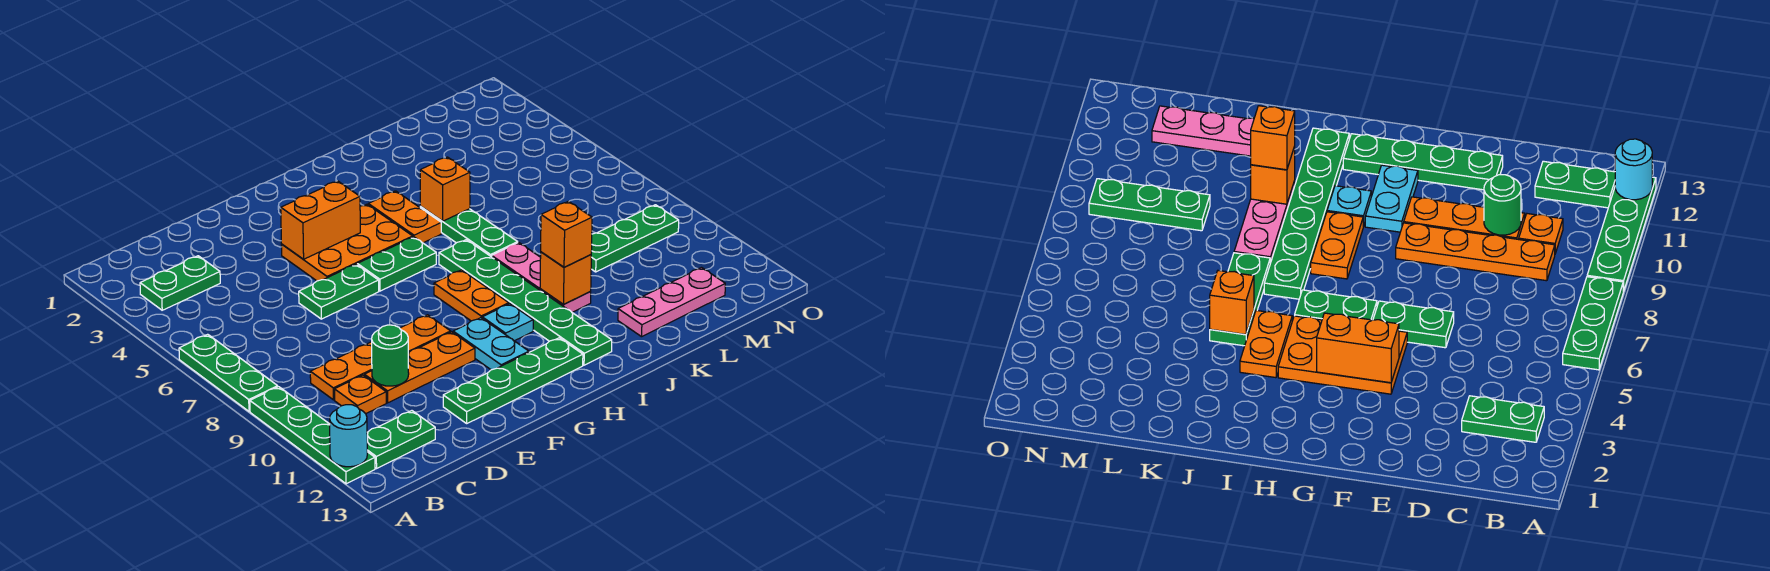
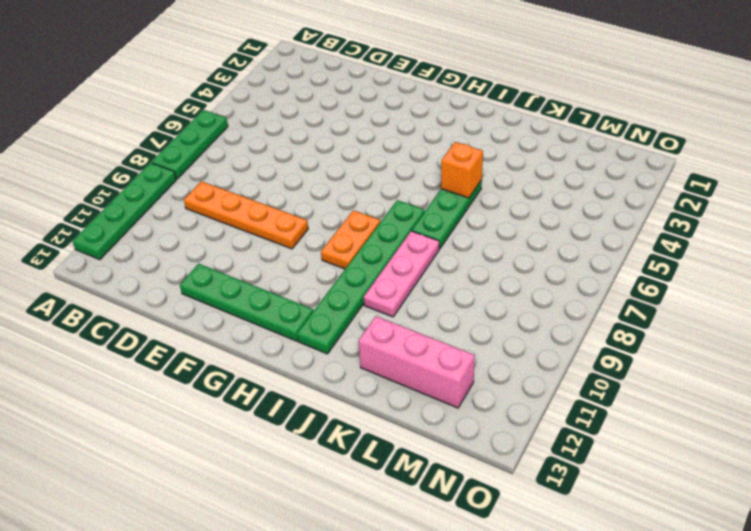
pink brick K12:M12 level 1 -> pink plate K12:M12 level 1
none -> green plate B3:C3 level 1
none -> green plate B12:C12 level 1
none -> orange plate C10 level 1

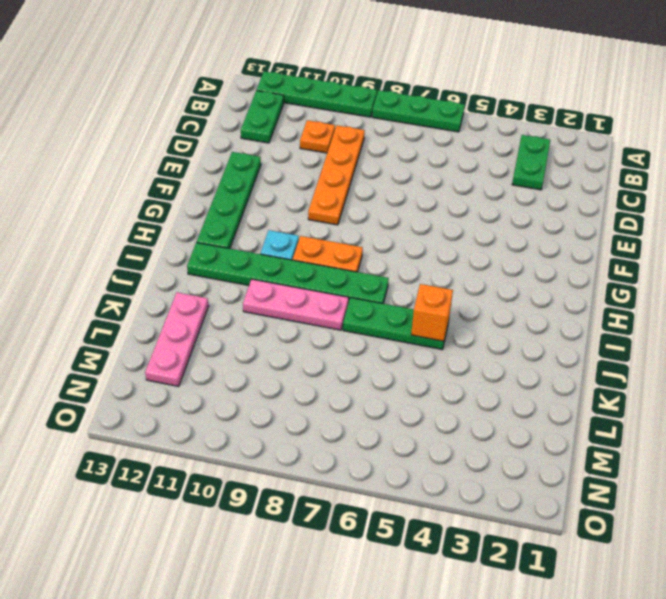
none -> orange plate D10:F10 level 1
none -> green plate E6:F6 level 1
none -> orange plate F4:H5 level 1

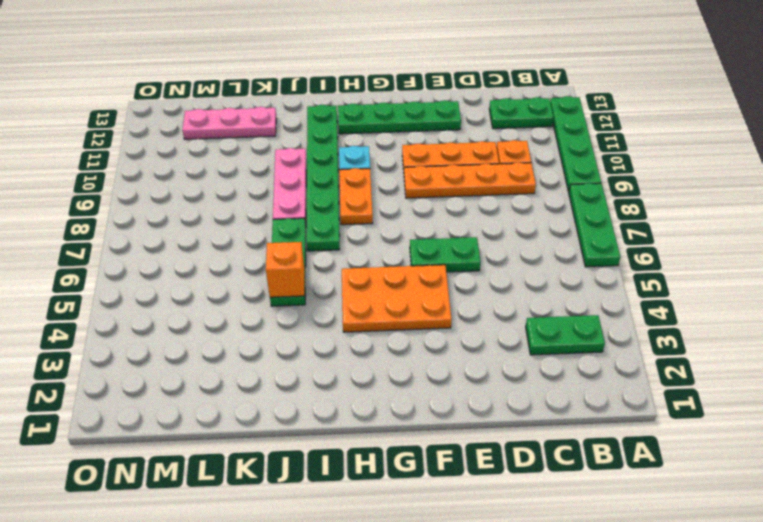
none -> green plate G6:H6 level 1
none -> cyan plate G10:G11 level 1
none -> orange plate I4:I5 level 1

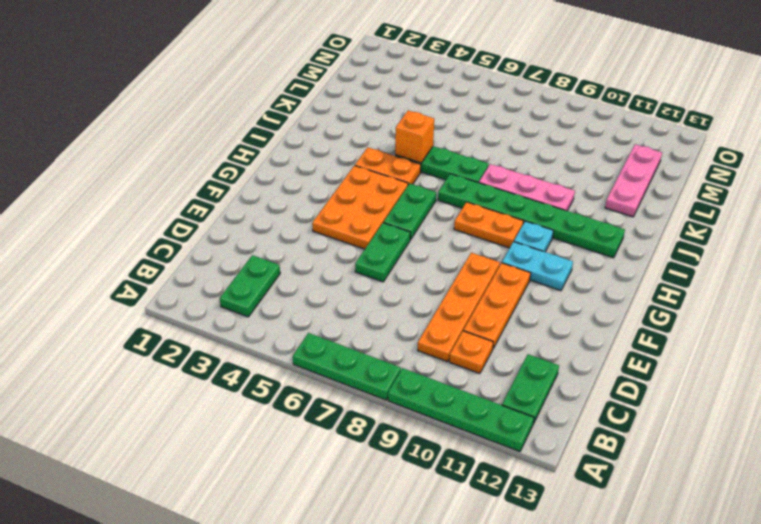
none -> green plate E12:H12 level 1
none -> green plate L9:N9 level 1
none -> cyan round brick A12 level 2

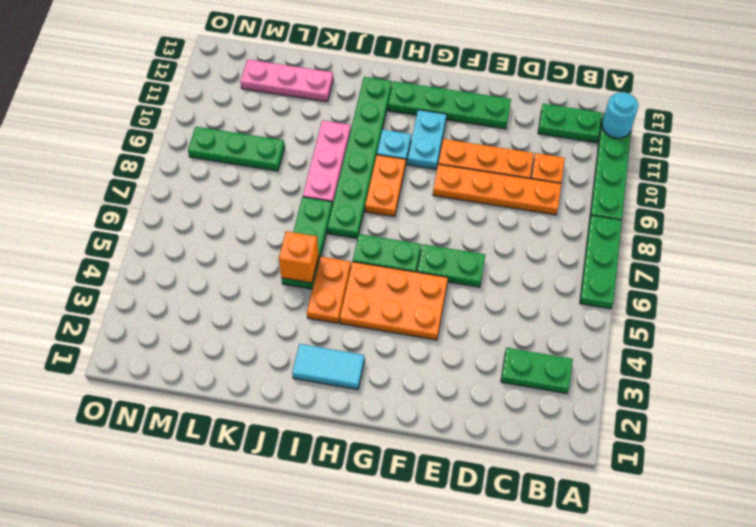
cyan tile H2:I2 level 1 -> none
none -> green round brick D10 level 2
none -> orange brick F4:G4 level 2
none -> orange brick J10 level 2

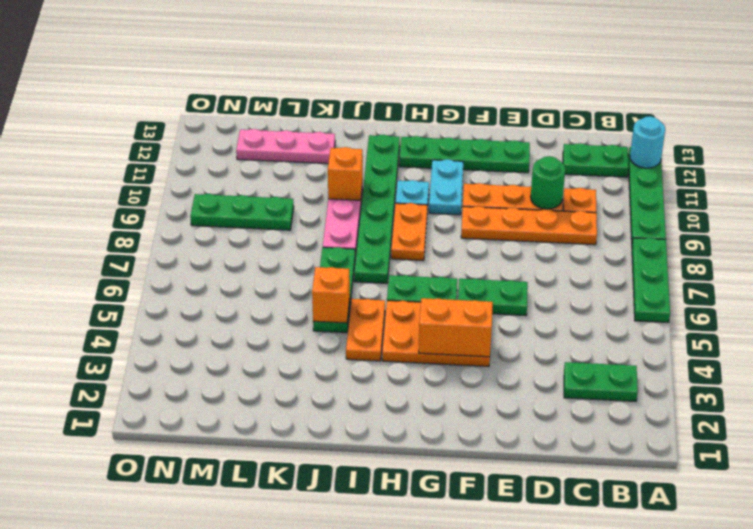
none -> orange brick J10 level 3

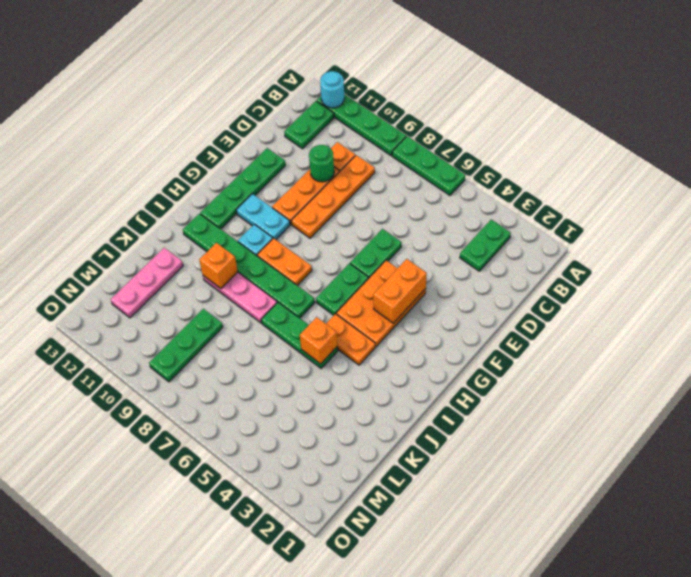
none -> orange brick J10 level 3

